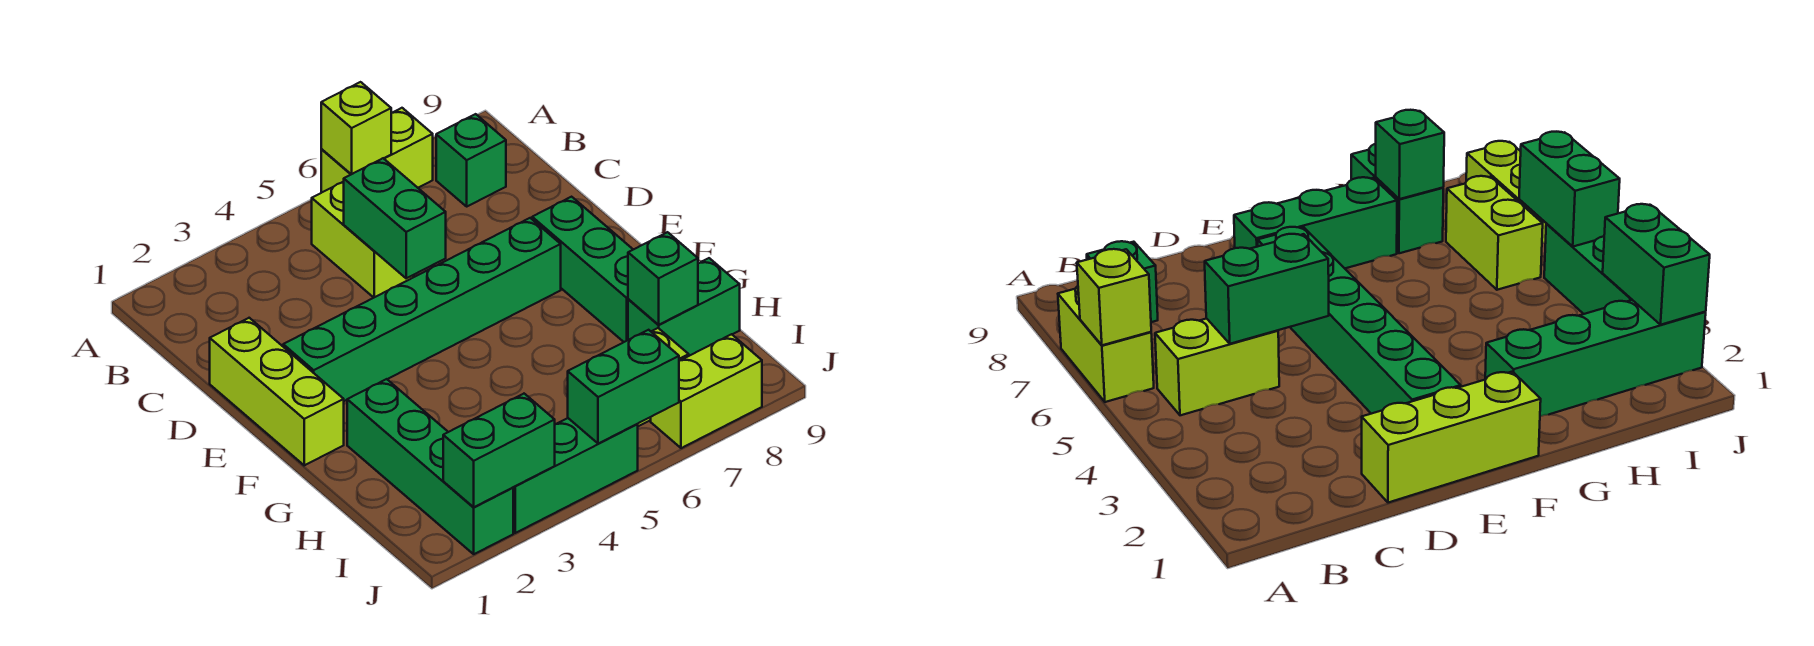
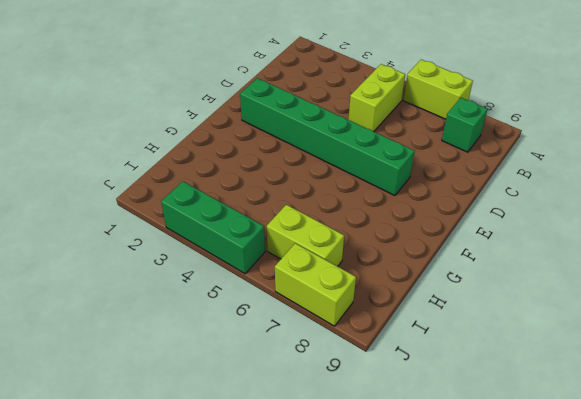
none -> lime brick D1:F1 level 1
none -> green brick E8:G8 level 1
none -> green brick G2:J2 level 1

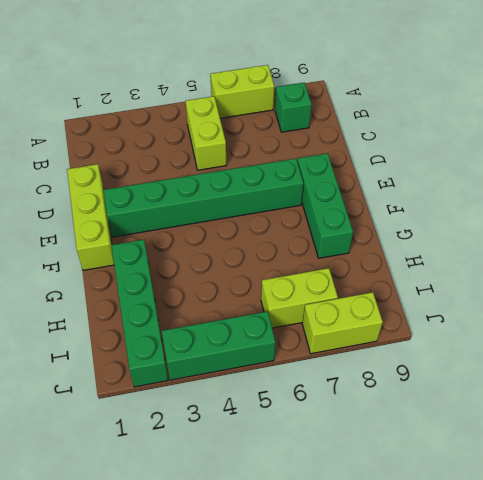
none -> green brick H8:H9 level 1
none -> lime brick A6 level 2
none -> green brick C5:D5 level 2

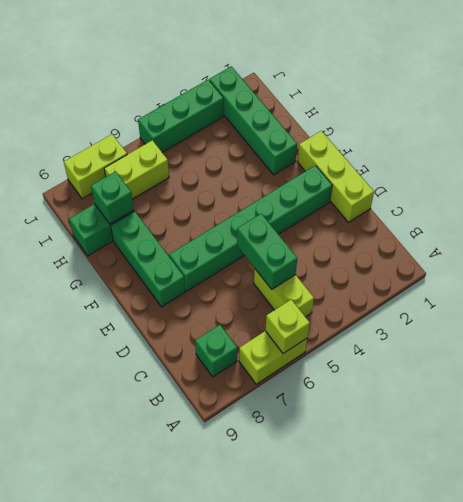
none -> green brick J2:J3 level 2
none -> green brick J5:J6 level 2

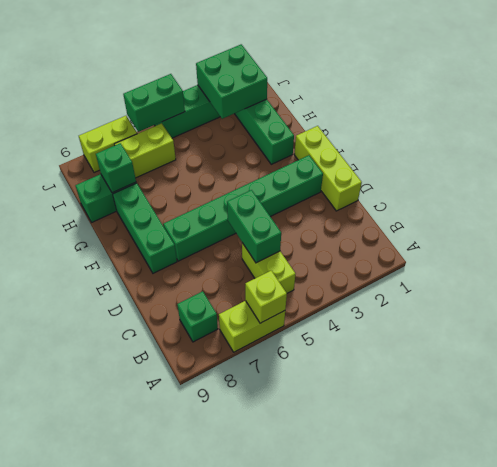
green brick I2:J3 level 2 -> green brick J2:J3 level 2

